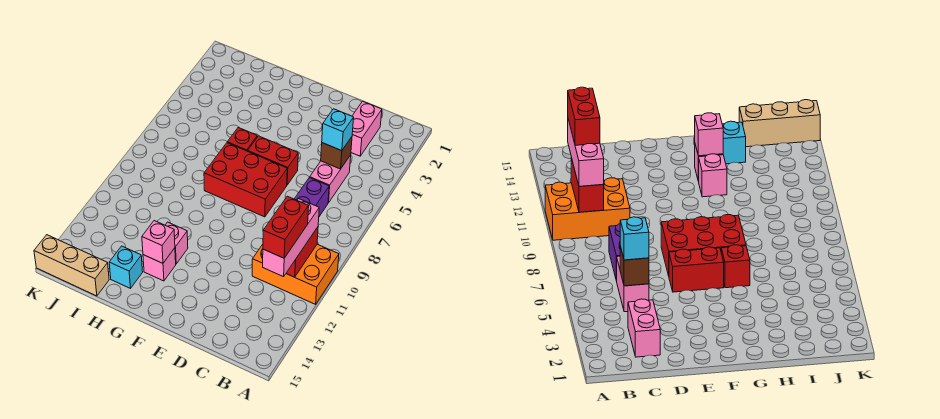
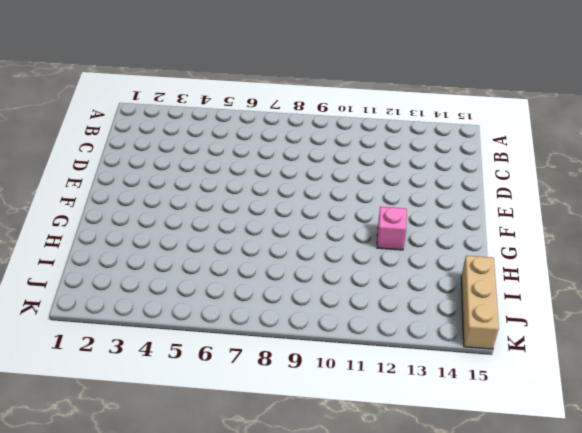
none -> orange brick A10:C11 level 1
none -> pink brick C2:C3 level 1
none -> pink brick C5:C6 level 1

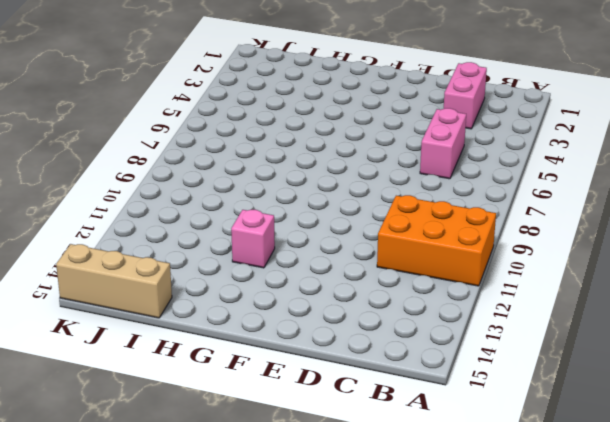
none -> purple brick C7:C8 level 1
none -> red brick E6:F6 level 1
none -> red brick E7:G8 level 1

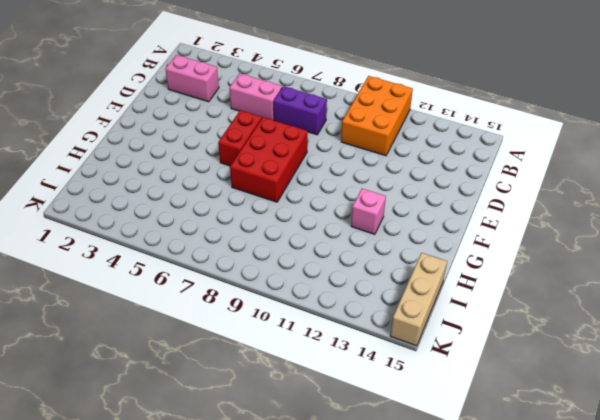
none -> red brick G6 level 1
none -> pink brick G13 level 1
none -> cyan brick H14 level 1

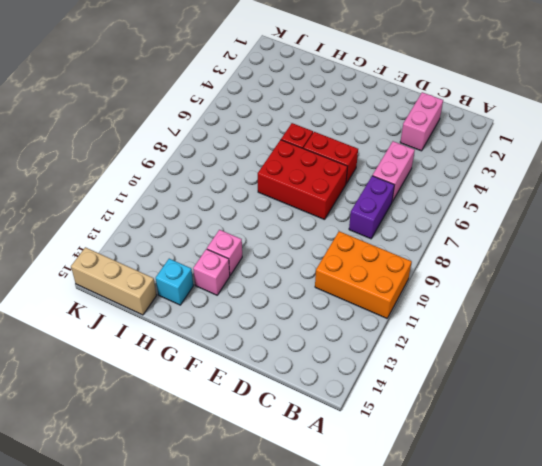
none -> red brick B10:B11 level 2
none -> brown brick C5 level 2
none -> pink brick G13 level 2

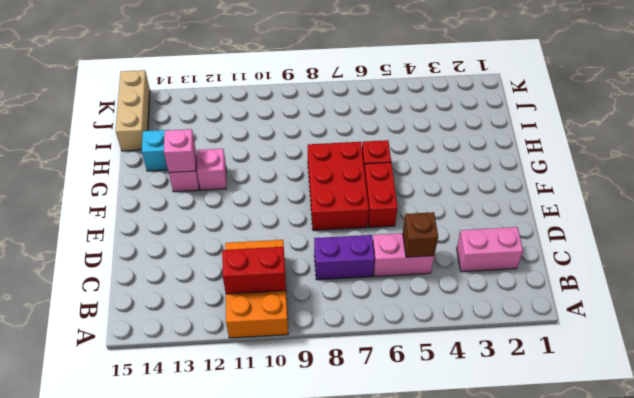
none -> pink brick B10:B12 level 3
none -> cyan brick C5 level 3
none -> red brick B11:B12 level 4

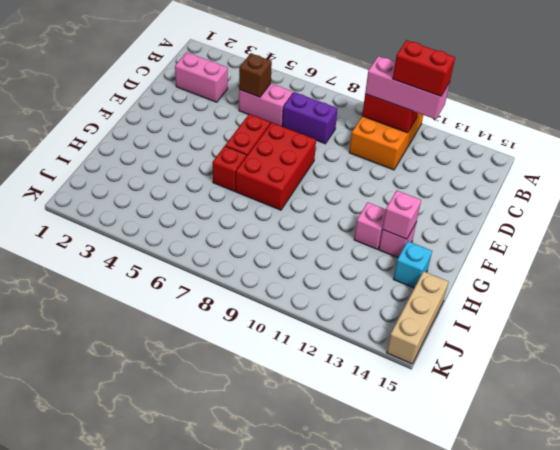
none -> cyan brick C5 level 3

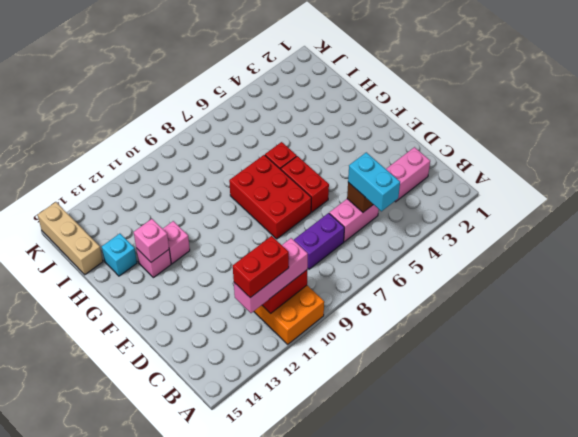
cyan brick B5:C5 level 3 -> cyan brick C5 level 3

